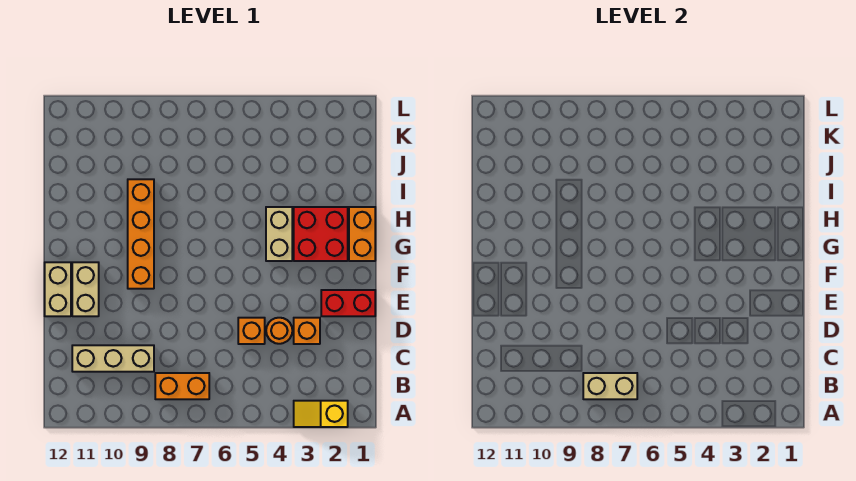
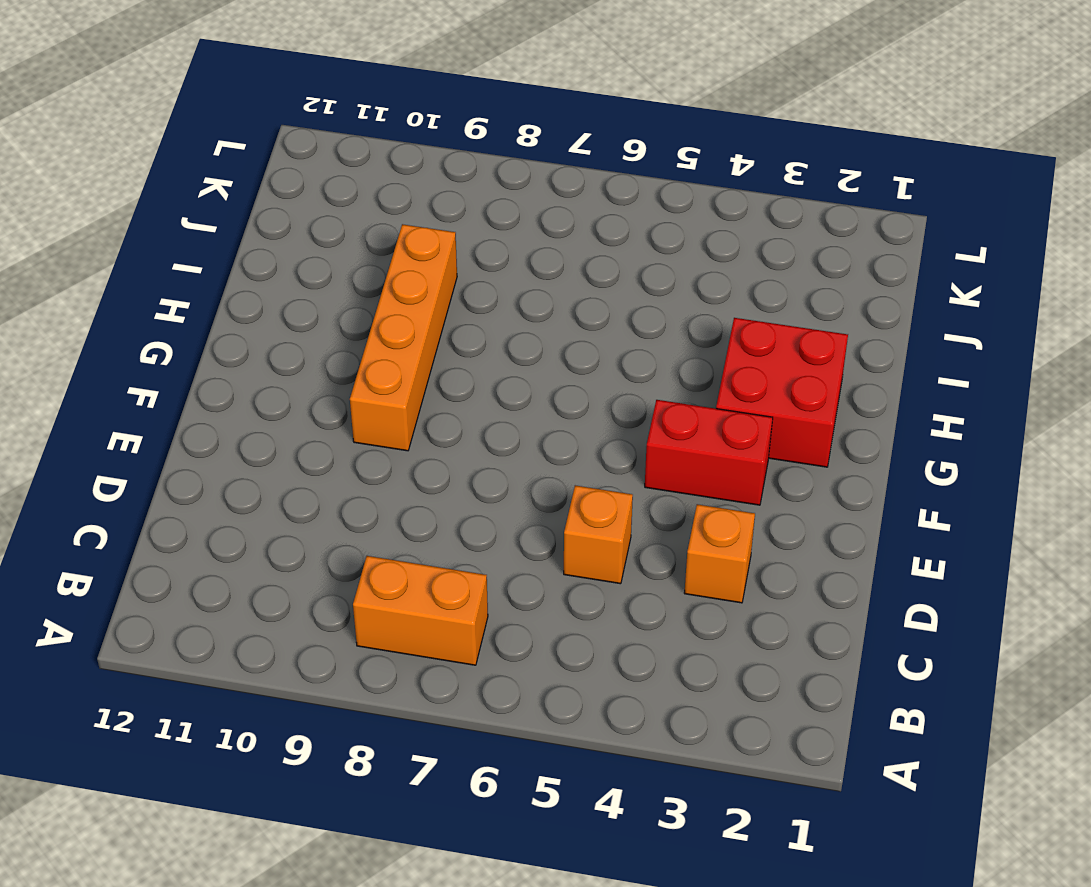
red brick F3:F4 level 1 -> red brick E1:E2 level 1
none -> yellow slope A2:A3 level 1 top 2
none -> tan brick C9:C11 level 1
none -> orange round brick D4 level 1

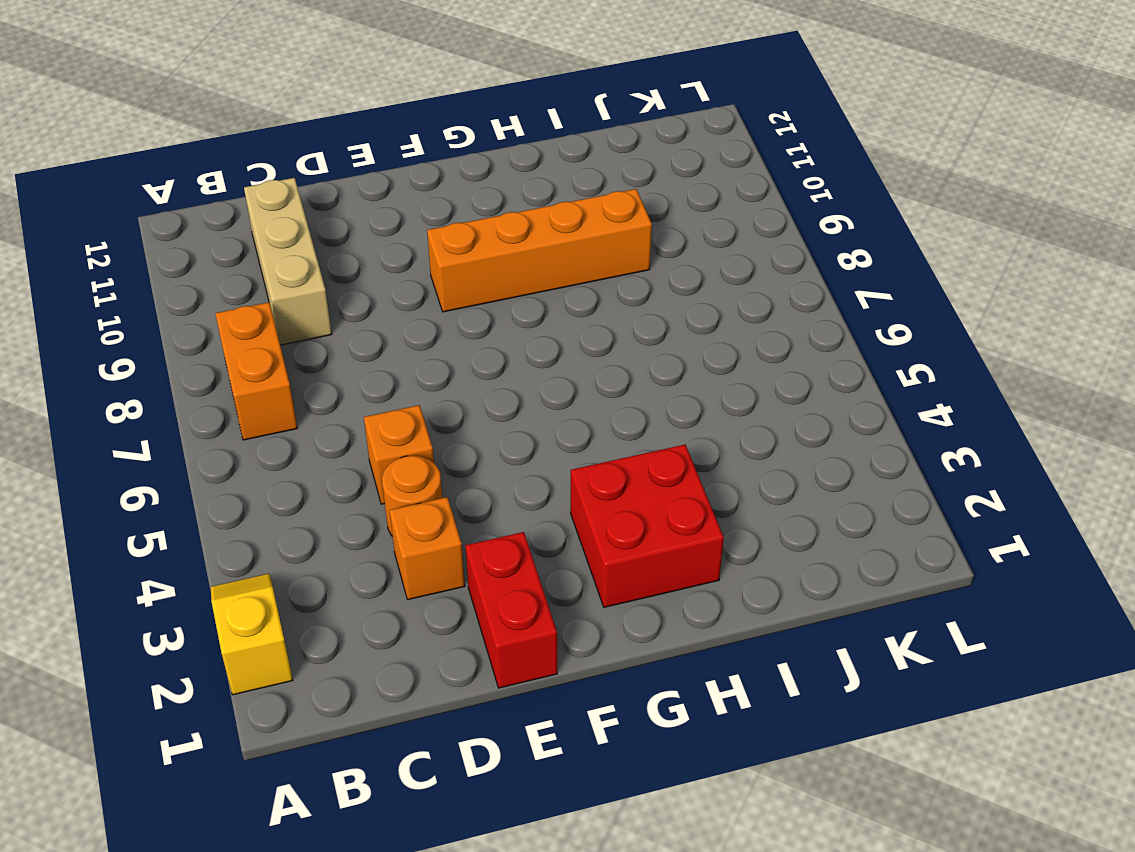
none -> tan brick E11:F11 level 1
none -> tan brick E12:F12 level 1
none -> orange brick G1:H1 level 1

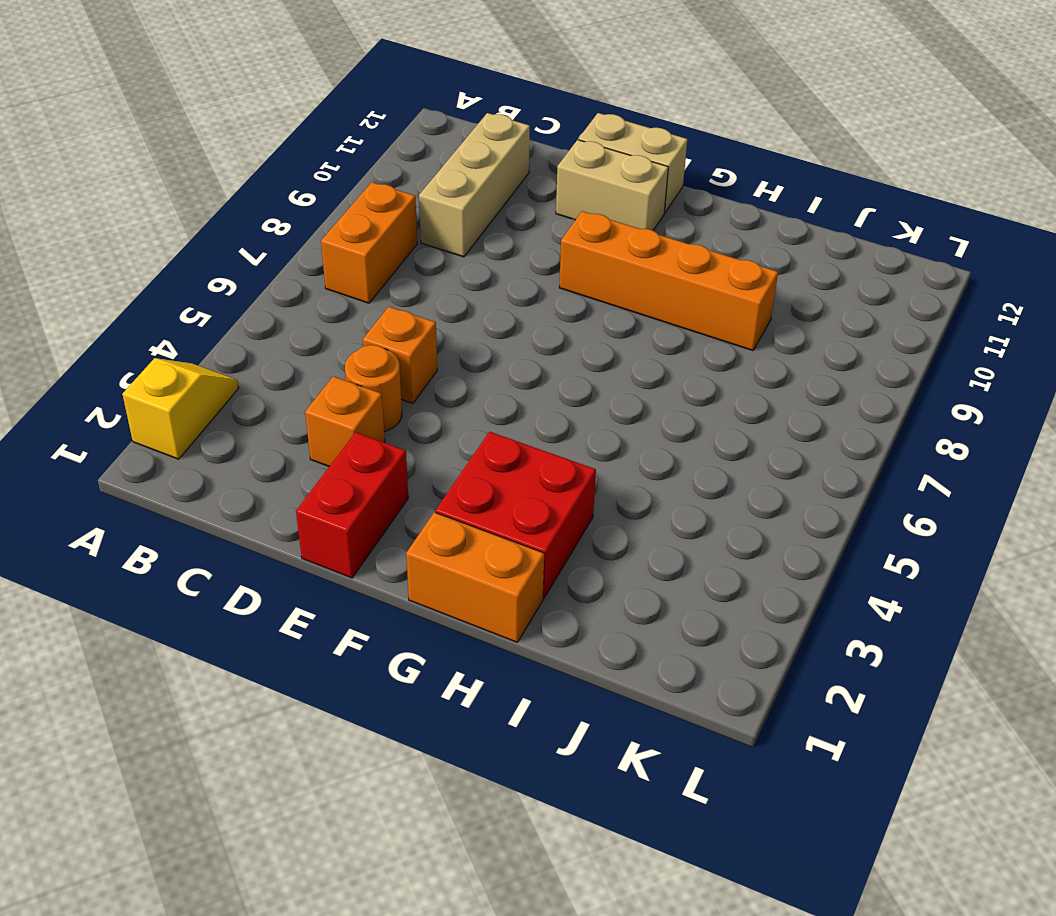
none -> tan brick G4:H4 level 1
none -> tan brick B7:B8 level 2

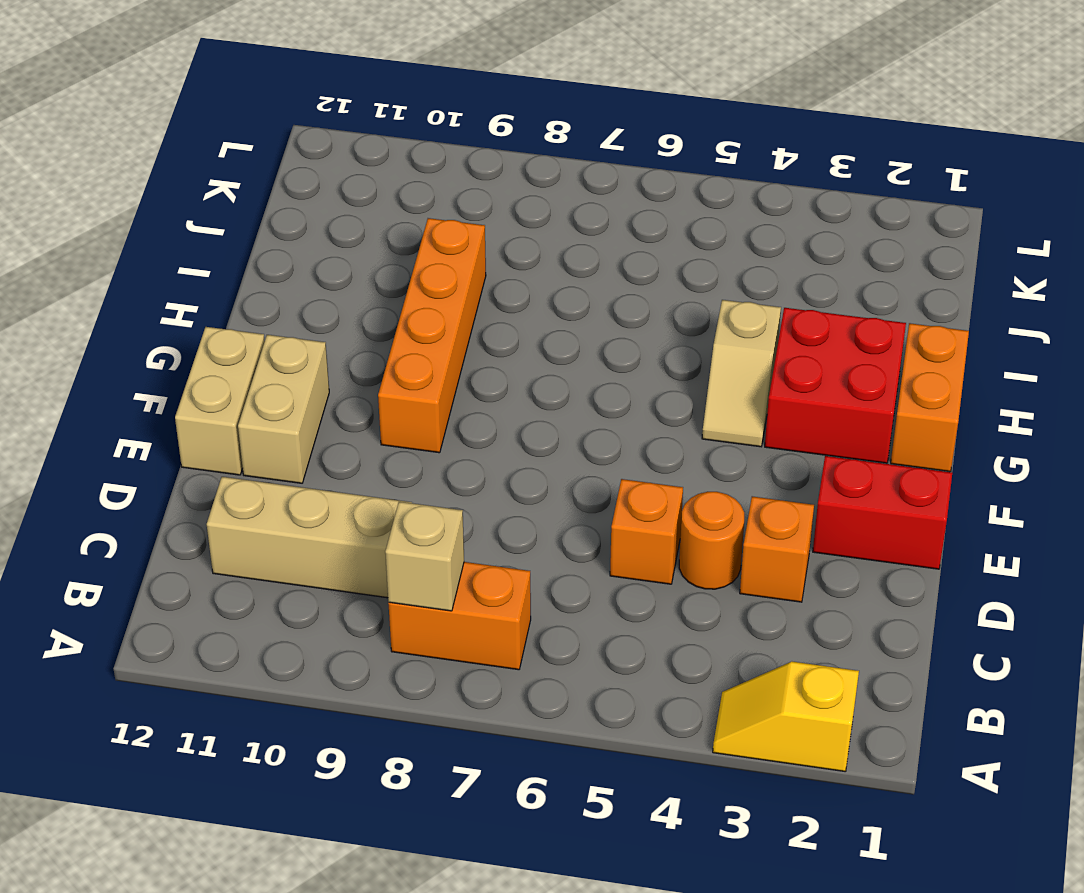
tan brick B8 level 2 -> tan brick B7:B8 level 2
tan slope G4:H4 level 1 top H -> tan brick G4:H4 level 1

